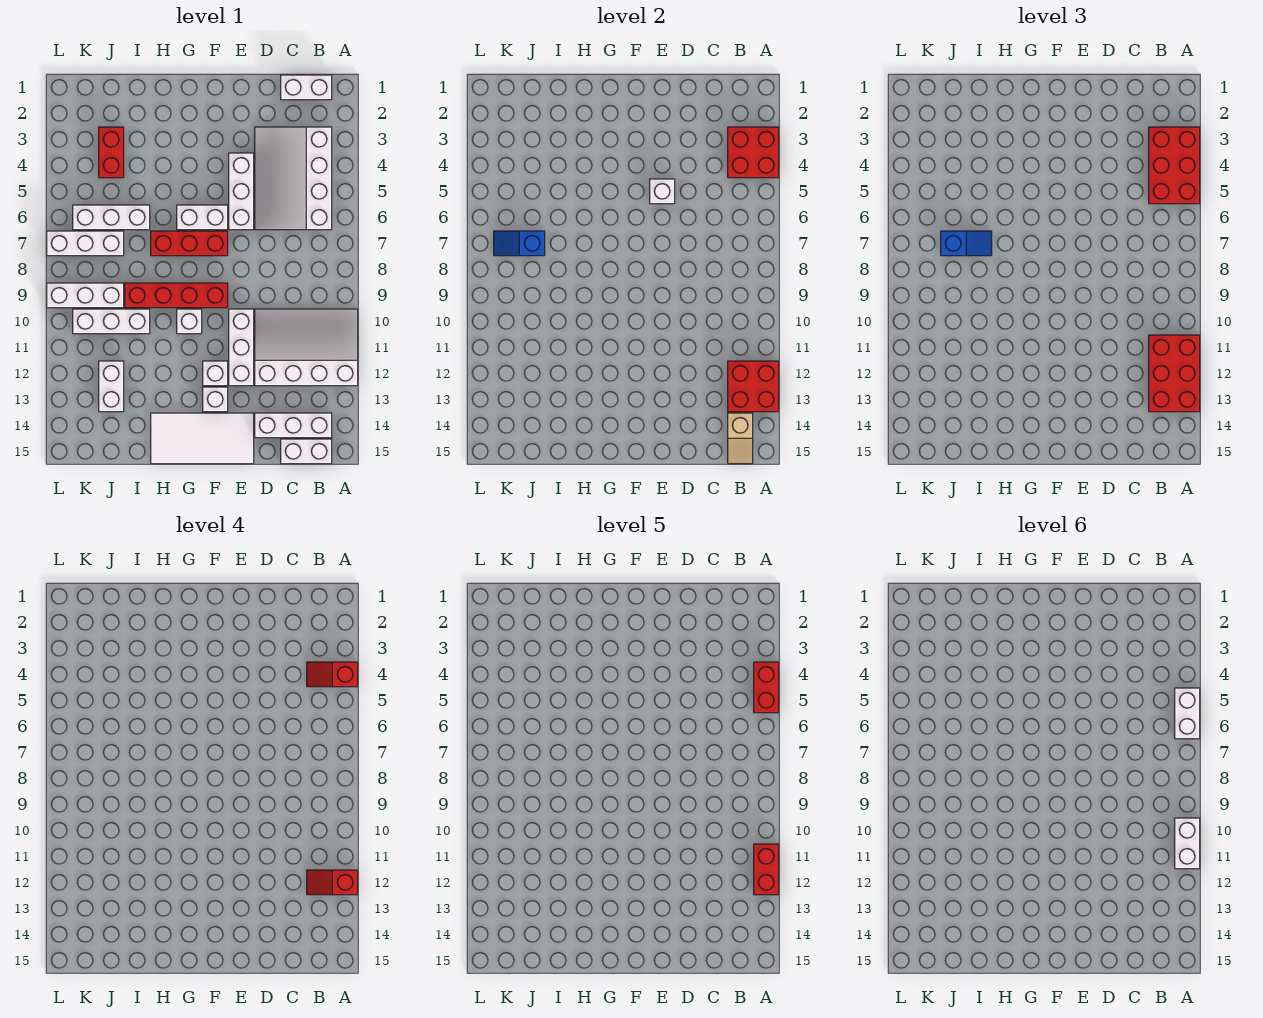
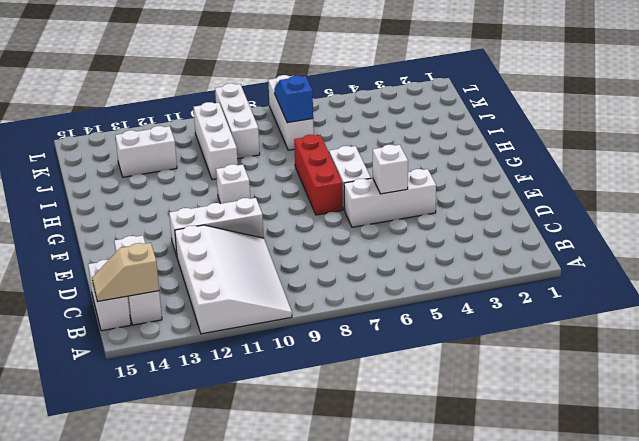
none -> white brick B1:C1 level 1
none -> white slope B3:D6 level 1 top B
none -> white tile E14:H15 level 1
none -> red brick F9:I9 level 1

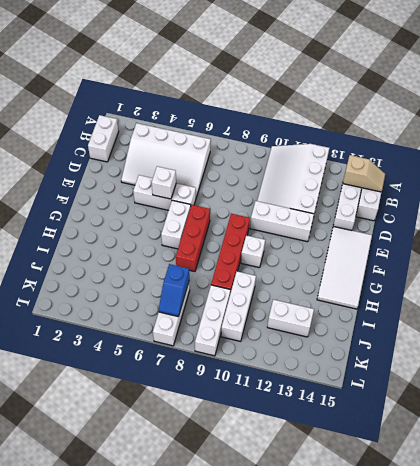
none -> white brick F12 level 1
none -> white brick F13 level 1
none -> white brick I6:K6 level 1
none -> red brick J3:J4 level 1

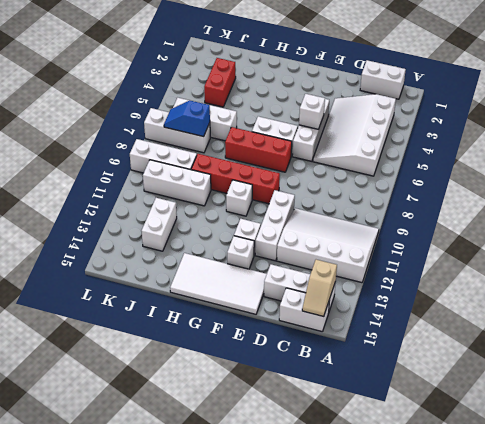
none -> red brick A3:B4 level 2
none -> red brick A12:B13 level 2
none -> red brick A3:B5 level 3
none -> red brick A11:B13 level 3

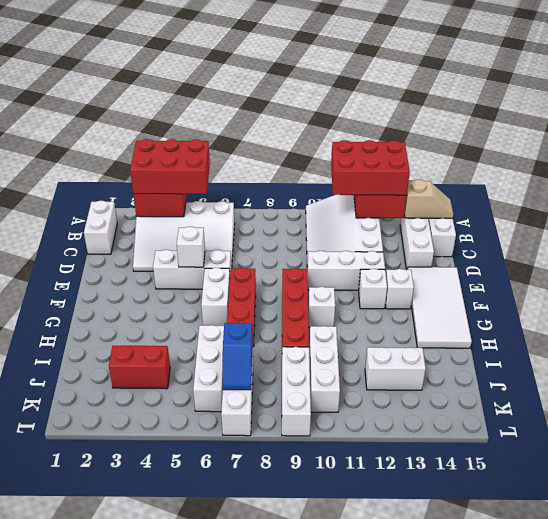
none -> blue slope I7:J7 level 3 top J
none -> red slope A4:B4 level 4 top A
none -> red slope A12:B12 level 4 top A
none -> red brick A4:A5 level 5

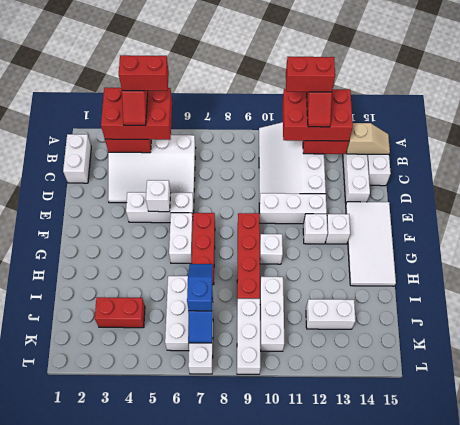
none -> white brick A5:A6 level 6
none -> white brick A10:A11 level 6

